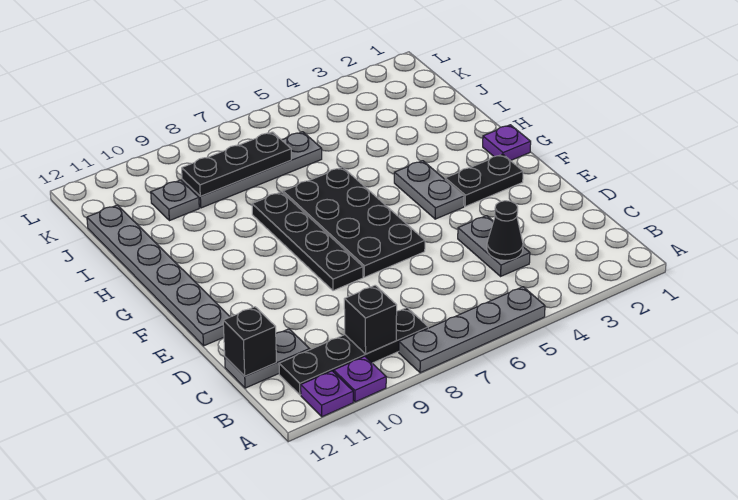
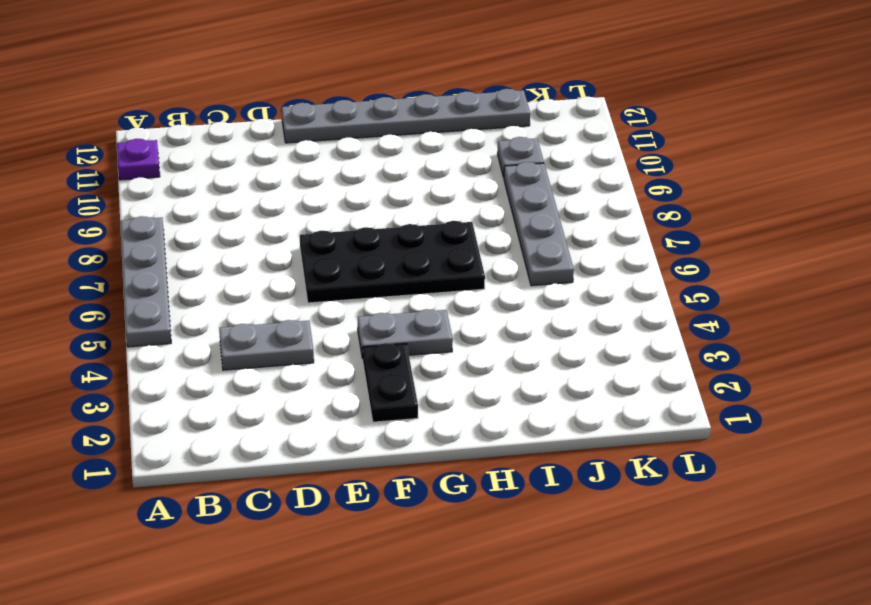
none -> purple plate A10 level 1
none -> black plate B8:B11 level 1
none -> grey plate C11:C12 level 1

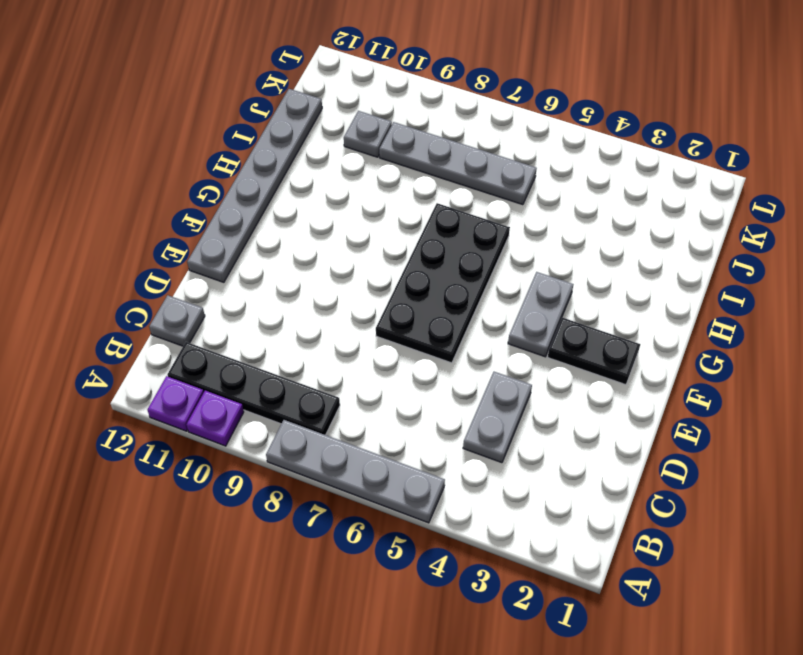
grey plate C12 level 1 -> grey plate C11:C12 level 1
none -> black plate E8:H8 level 1
none -> purple plate G1 level 1
none -> black brick B9 level 2

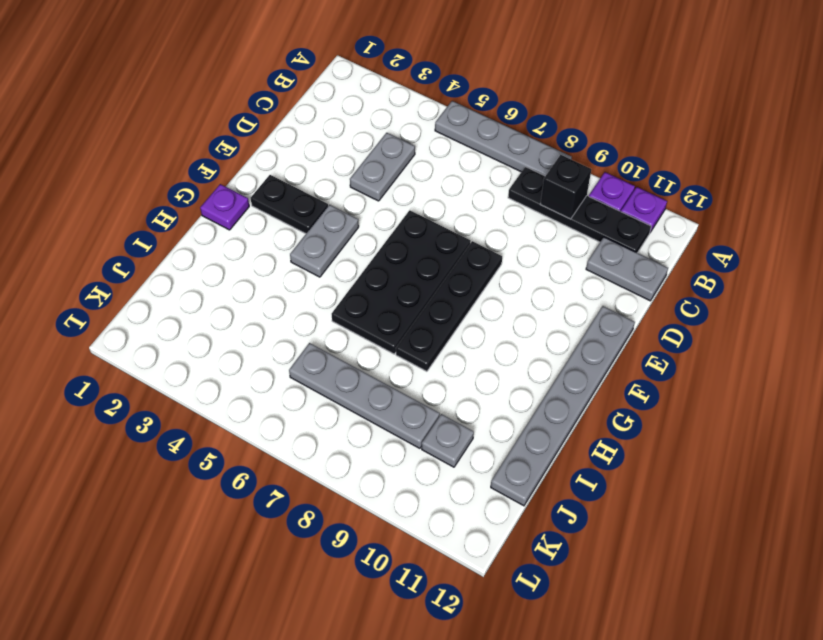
none -> black cone C4 level 2
none -> black brick C12 level 2
none -> black plate J7:J9 level 2

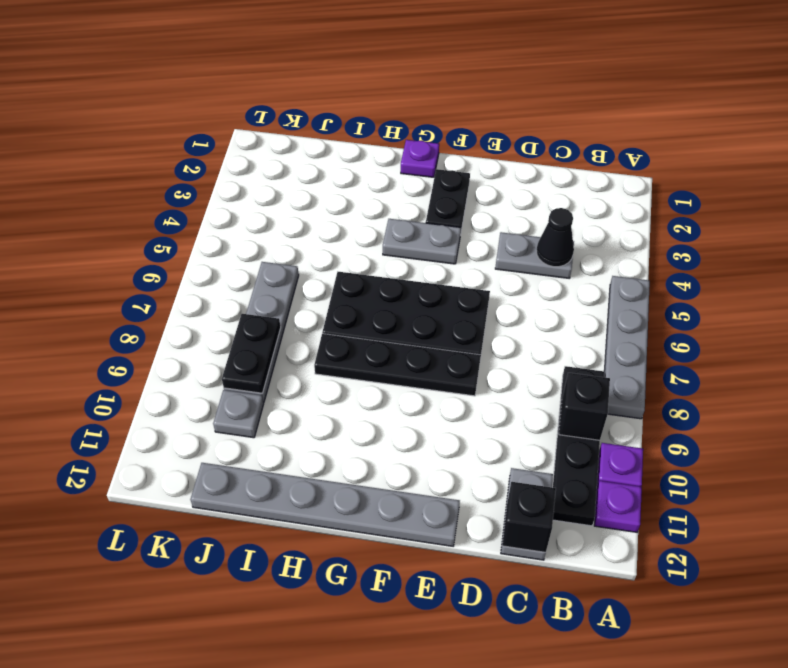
black plate J8:J9 level 2 -> black plate J7:J9 level 2

